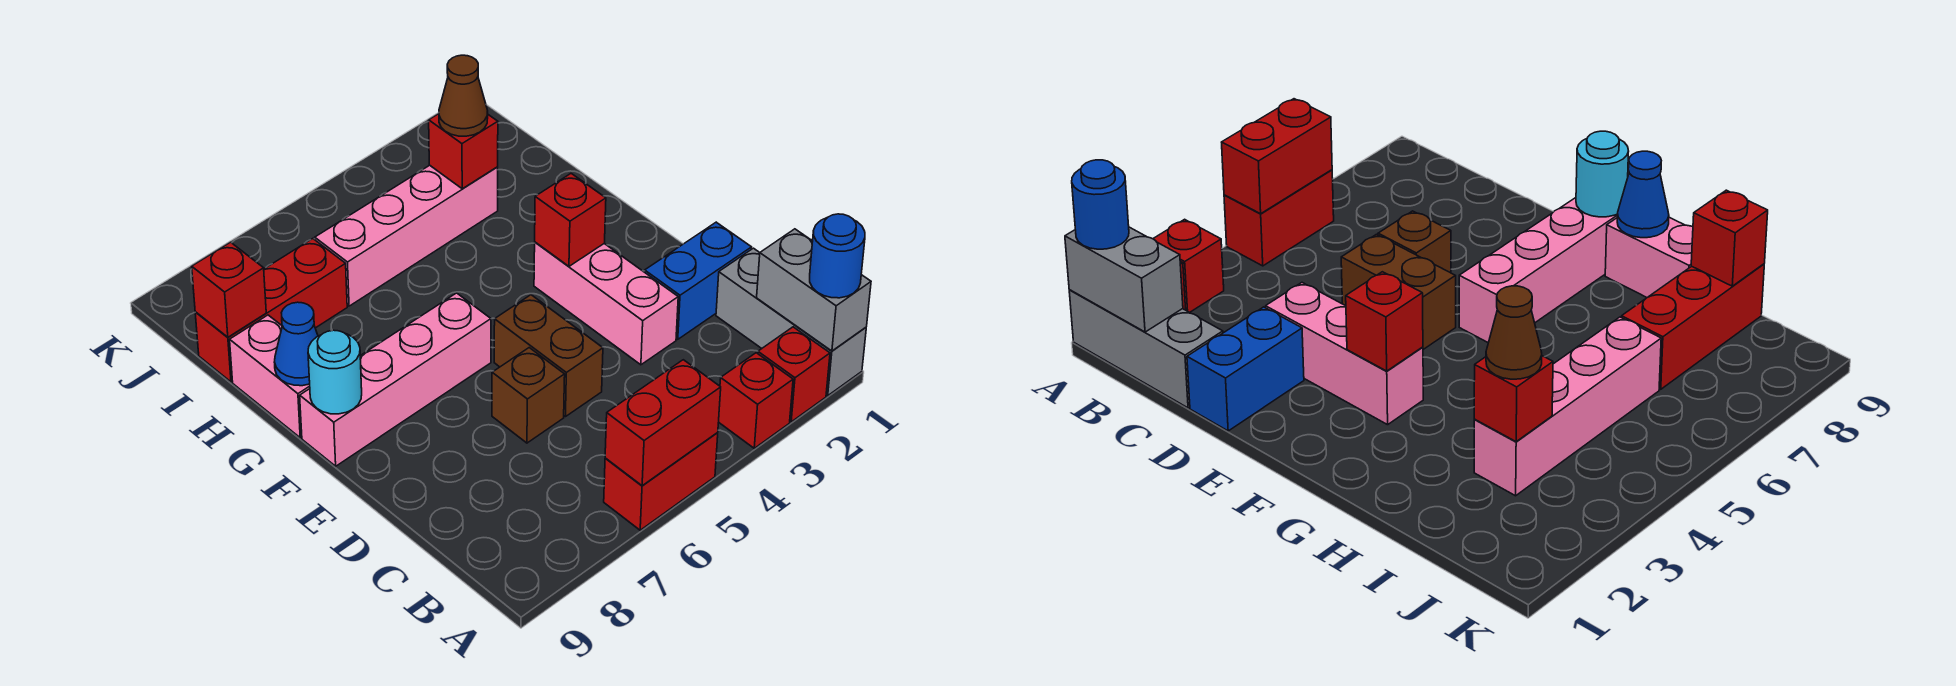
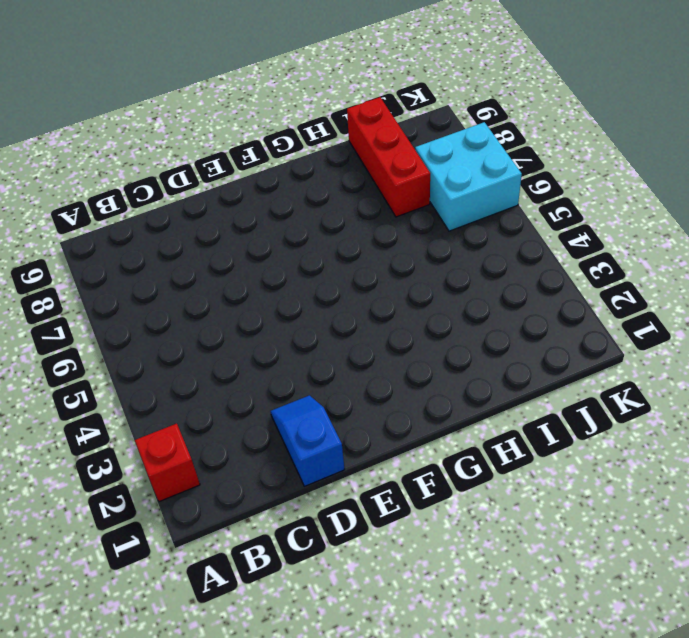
blue slope D1:D2 level 1 top 1 -> blue brick D1:D2 level 1
cyan brick J6:K7 level 1 -> none
none -> grey brick A1:C1 level 1
none -> red brick A3 level 1
none -> red brick A5:A6 level 1

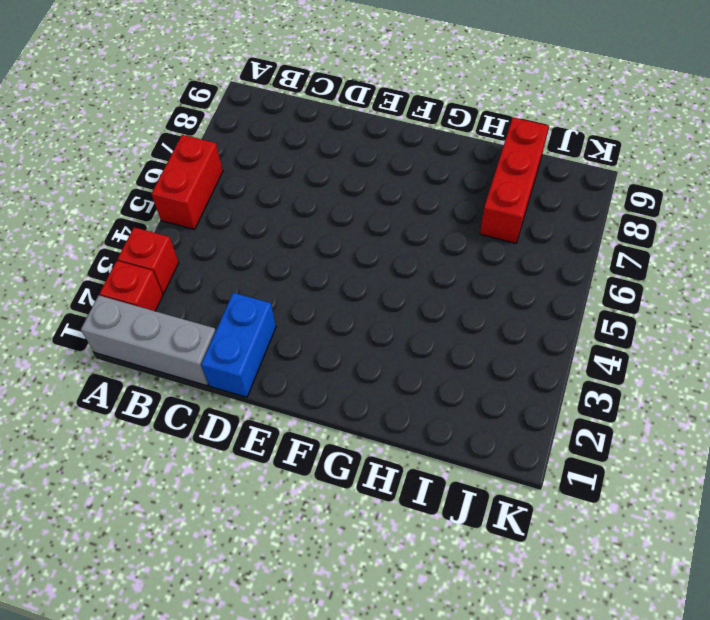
none -> pink brick D3:F3 level 1
none -> brown brick D5:E5 level 1
none -> brown brick D6 level 1

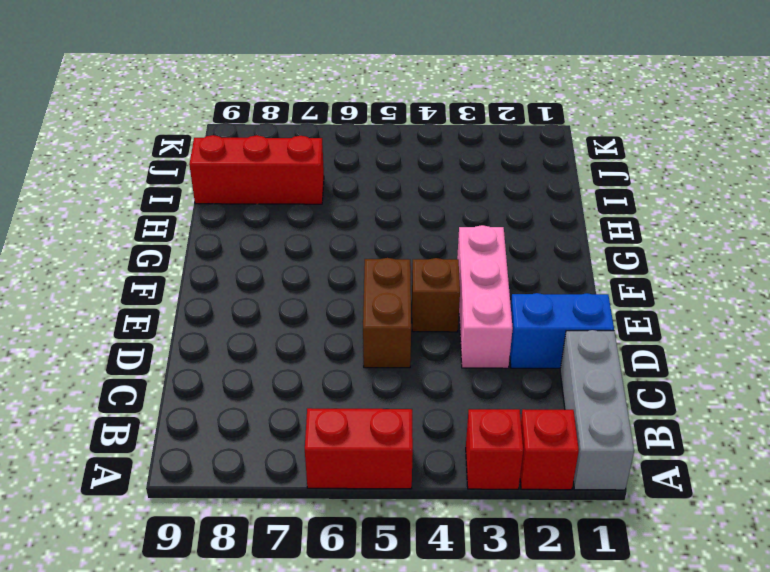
brown brick E4 level 1 -> brown brick D6 level 1
none -> pink brick F6:F9 level 1
none -> pink brick G9:H9 level 1
none -> pink brick I3:I6 level 1

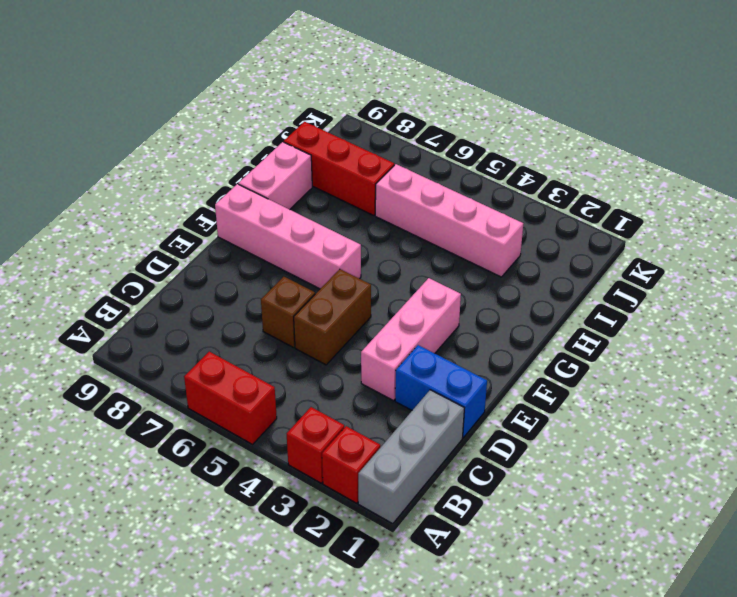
none -> grey brick A1:B1 level 2
none -> red brick A5:A6 level 2
none -> red brick F3 level 2

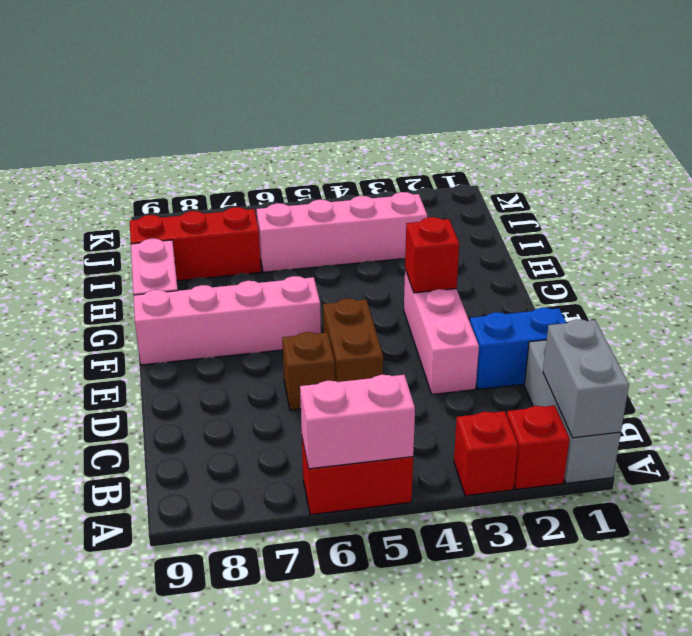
pink brick A5:A6 level 2 -> red brick A5:A6 level 2
none -> cyan round brick F9 level 2
none -> blue cone G9 level 2
none -> red brick I3 level 2

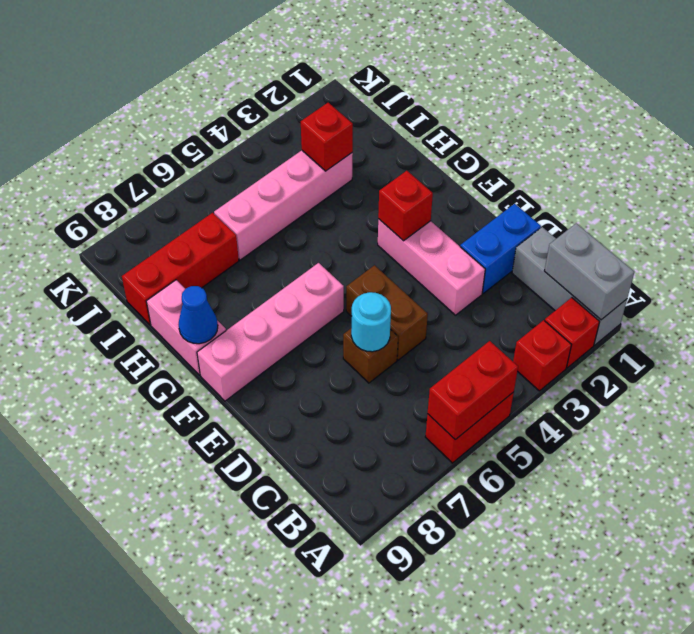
cyan round brick D6 level 2 -> cyan round brick F9 level 2
none -> red brick I9 level 2
none -> blue round brick A1 level 3
none -> brown cone I3 level 3

